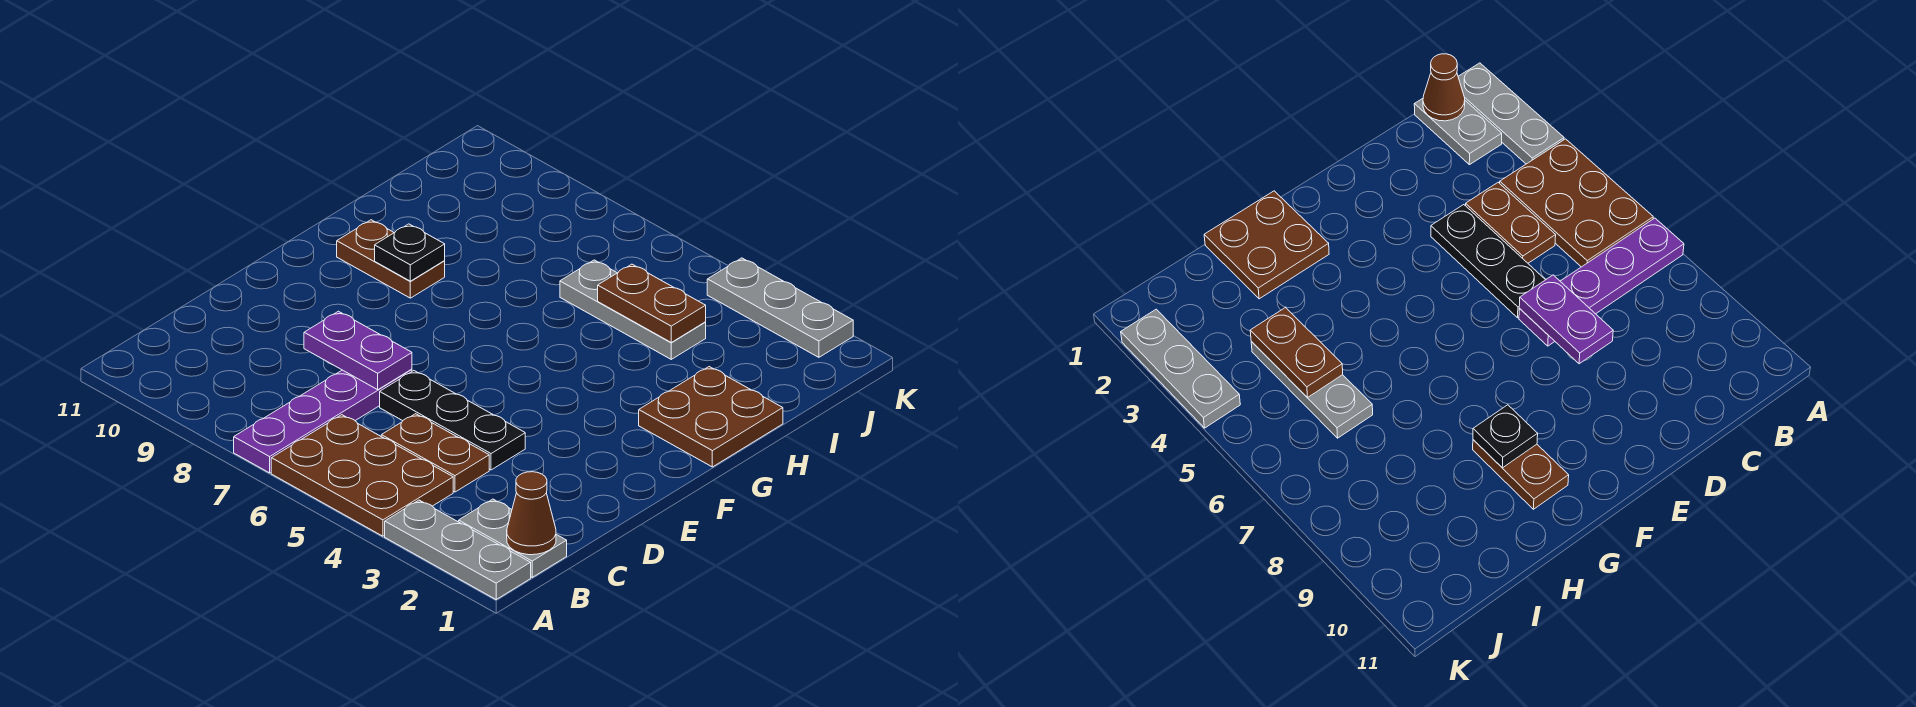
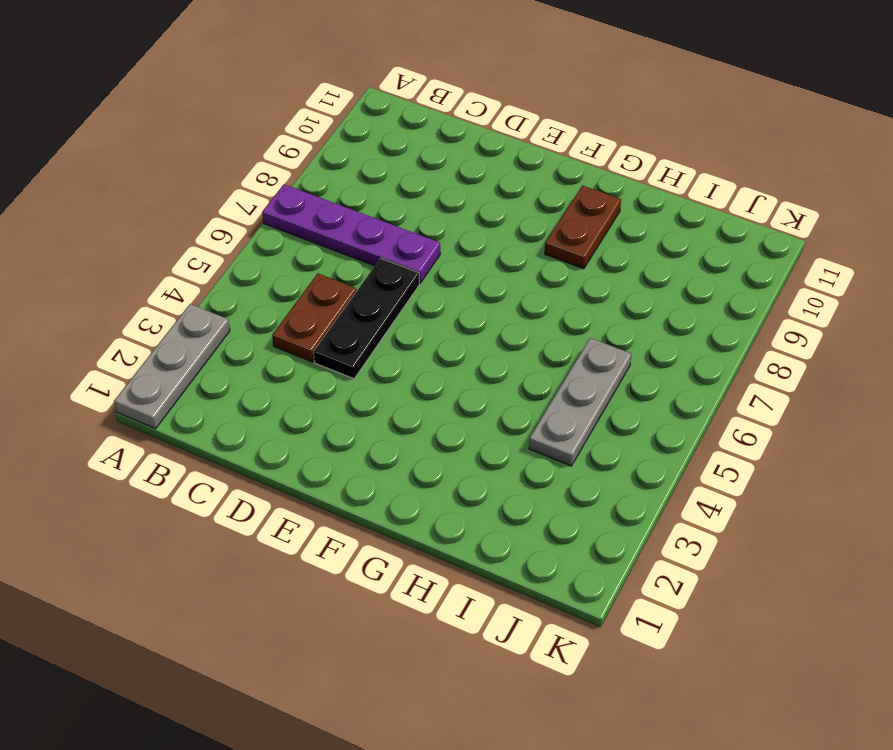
none -> brown plate A4:B6 level 1
none -> grey plate B1:B2 level 1
none -> brown plate G1:H2 level 1

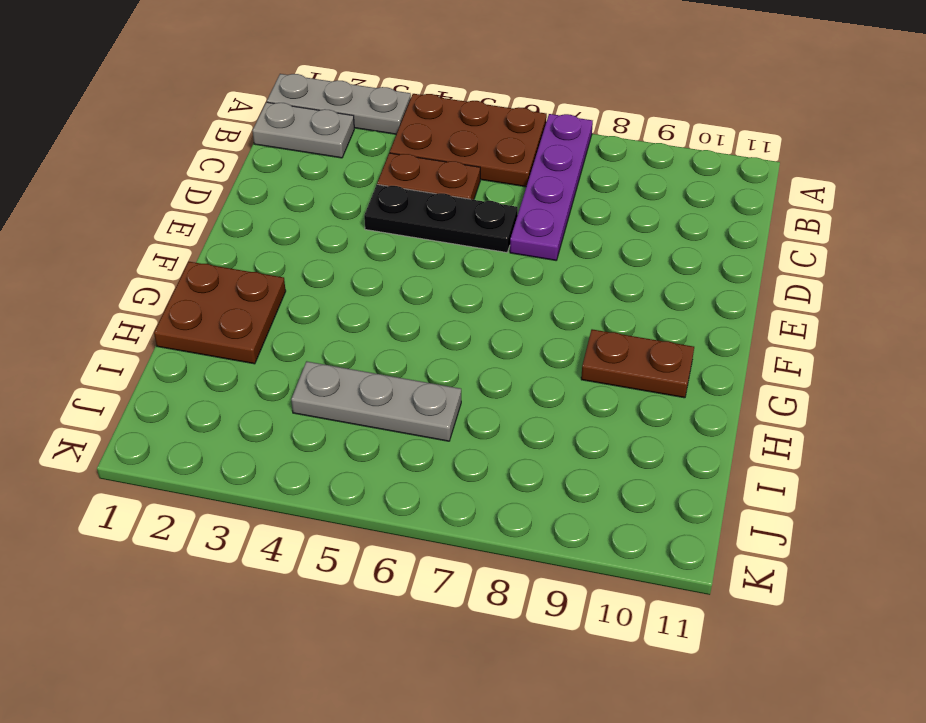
none -> grey plate K2:K4 level 1
none -> brown cone B1 level 2
none -> purple plate D7:D8 level 2

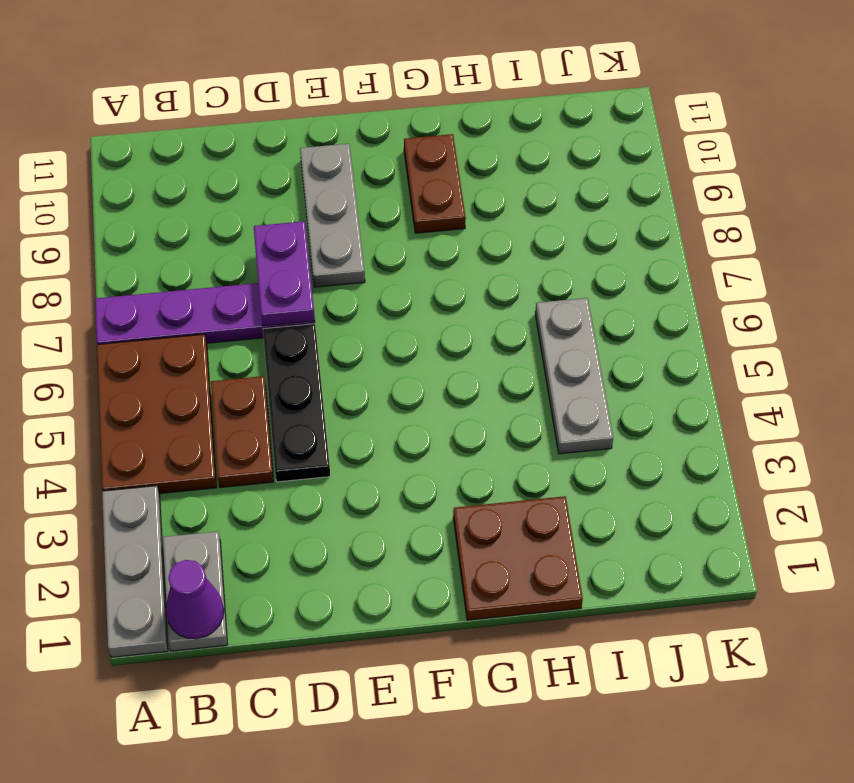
purple cone B1 level 2 -> brown cone B1 level 2
grey plate E8:E10 level 1 -> grey plate K2:K4 level 1
none -> black plate G9 level 2
none -> brown plate I4:I5 level 2

